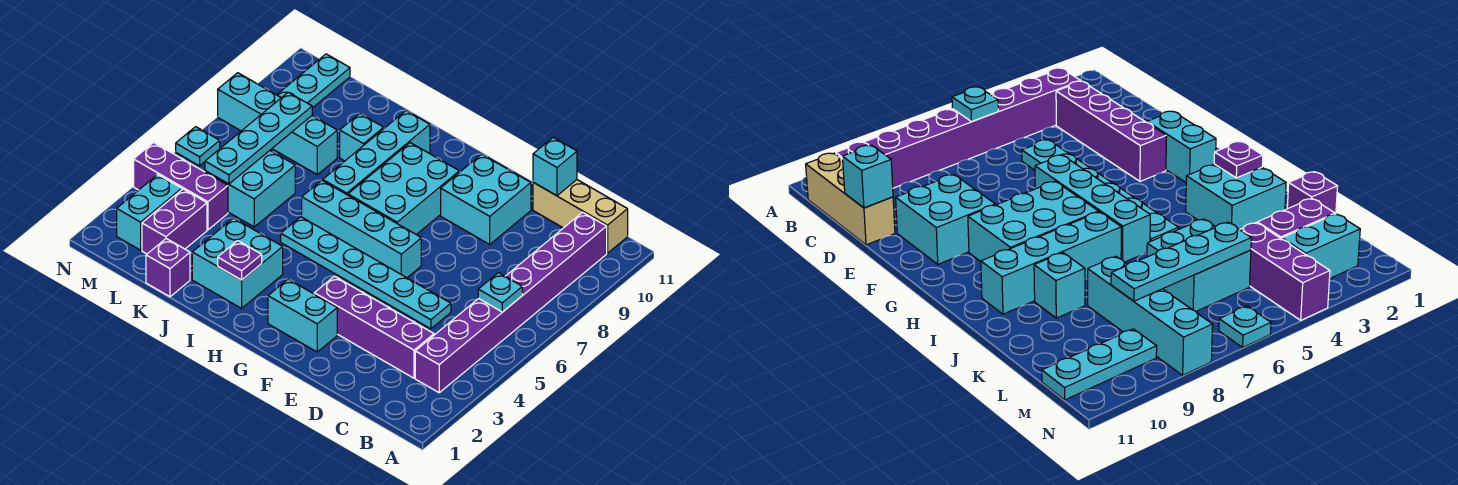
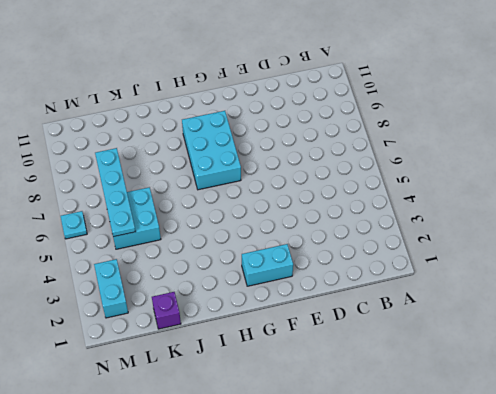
none -> purple brick B3:B10 level 1
none -> tan brick B11:D11 level 1
none -> purple brick C3:F3 level 1

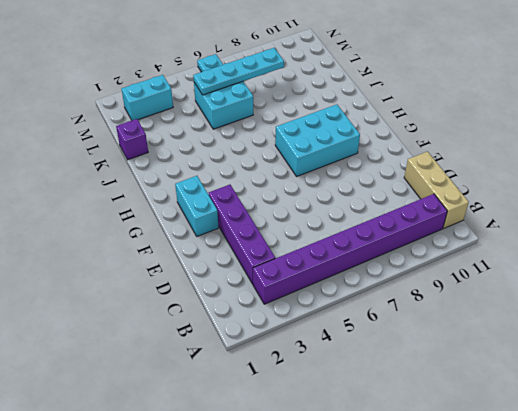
none -> cyan plate D5:I5 level 1
none -> cyan brick E9:F10 level 1
none -> cyan brick F6:I6 level 1

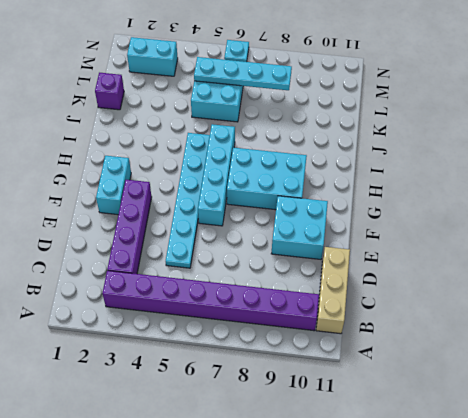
none -> cyan brick I2:J3 level 1
none -> cyan brick I7:I10 level 1
none -> cyan brick J9 level 1

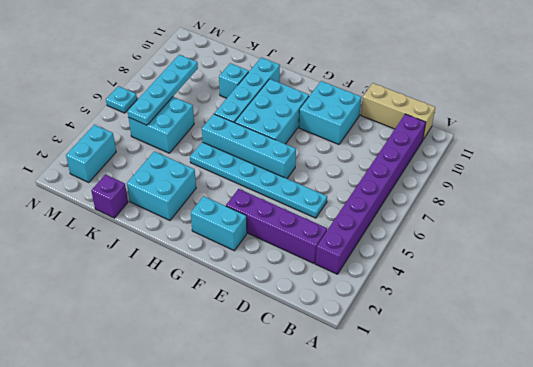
none -> cyan brick K8:N8 level 1
none -> purple brick L2:L3 level 1
none -> purple brick L4:N4 level 1

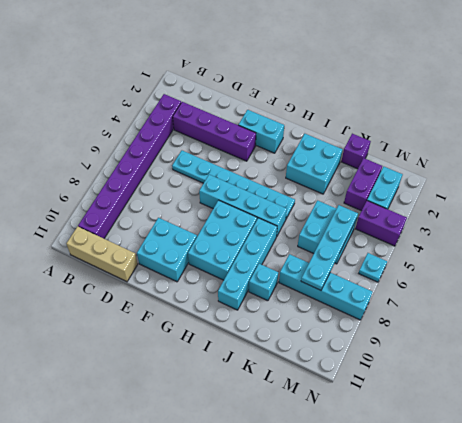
purple brick M4:N4 level 1 -> purple brick L4:N4 level 1
none -> cyan plate M9:M11 level 1
none -> cyan plate B6 level 2
none -> cyan brick D11 level 2

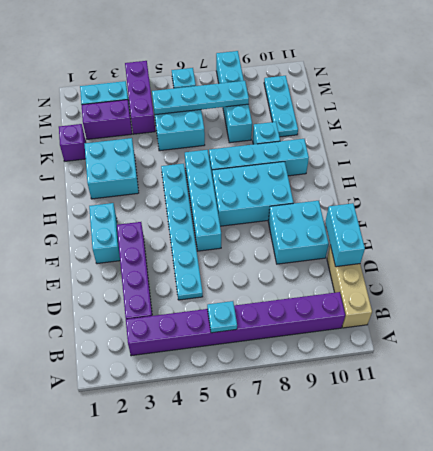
cyan brick D11:E11 level 2 -> cyan brick D11 level 2
cyan plate K10:M10 level 1 -> cyan plate M9:M11 level 1
none -> purple plate I2 level 2

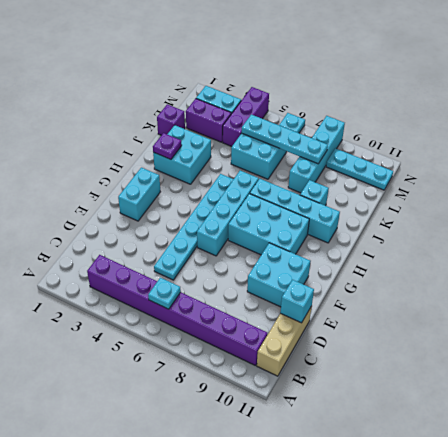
none -> purple brick C3:F3 level 1

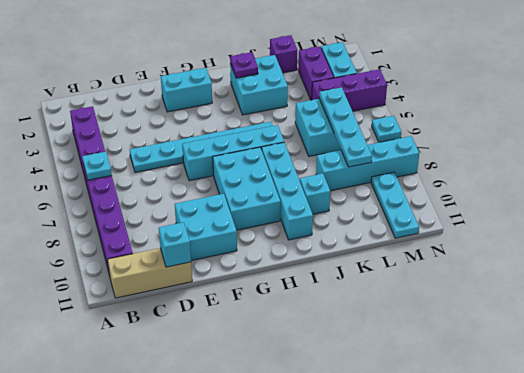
none -> purple brick C3:F3 level 1

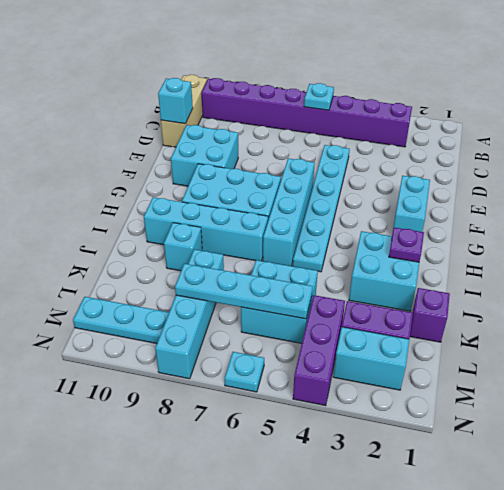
none -> purple brick C3:F3 level 1

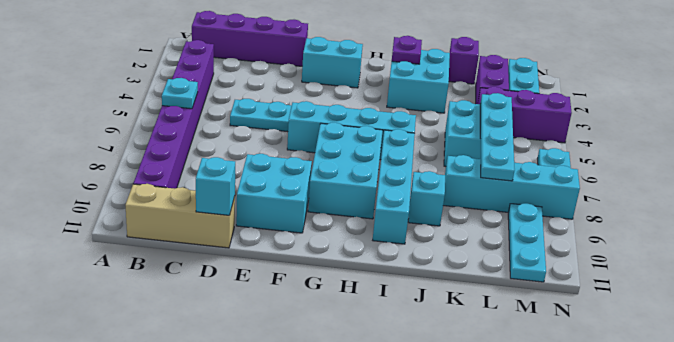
purple brick B1:E1 level 1 -> purple brick C3:F3 level 1

